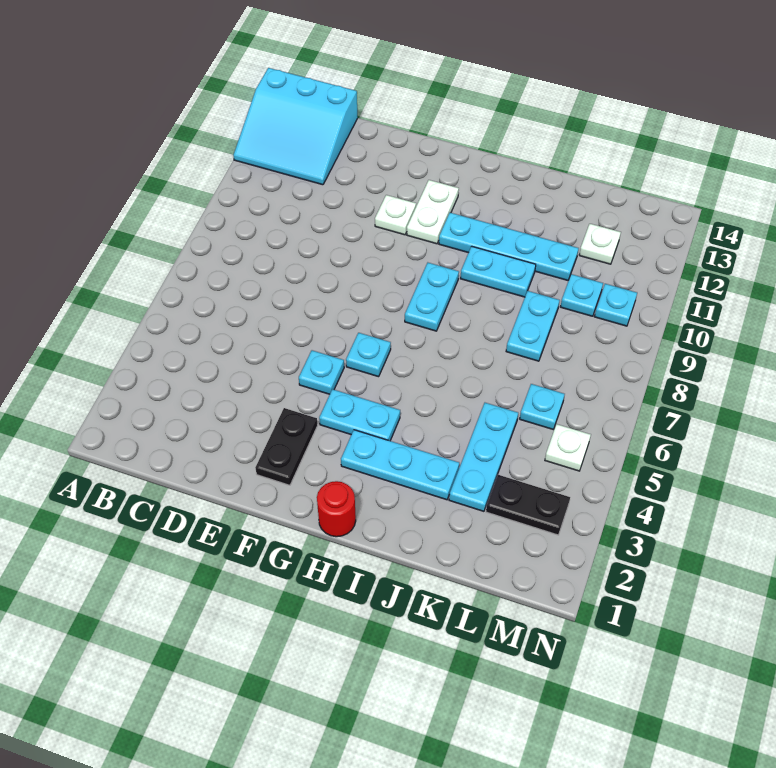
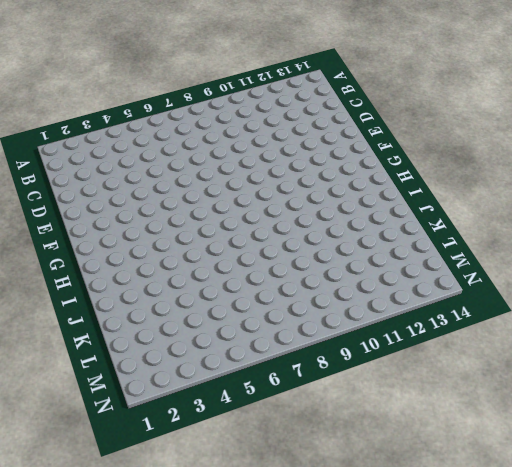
none -> cyan slope A12:C14 level 1 top 14
none -> black plate F2:F3 level 1
none -> cyan plate F5 level 1

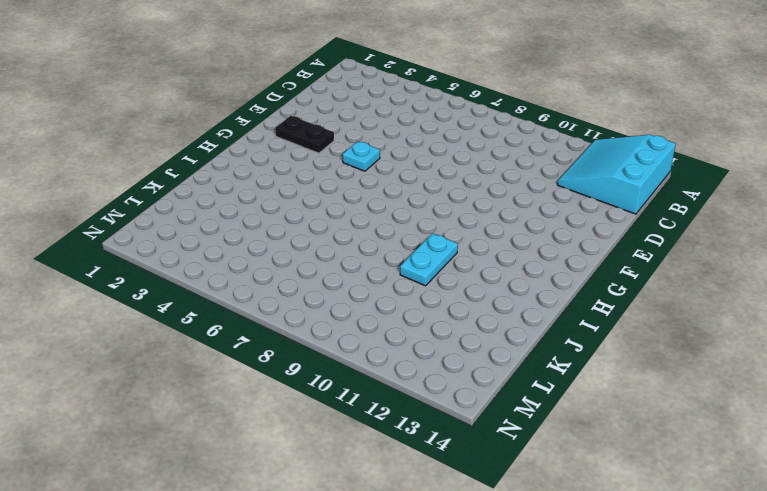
none -> white plate F11 level 1
none -> cyan plate G4:H4 level 1
none -> cyan plate G6 level 1

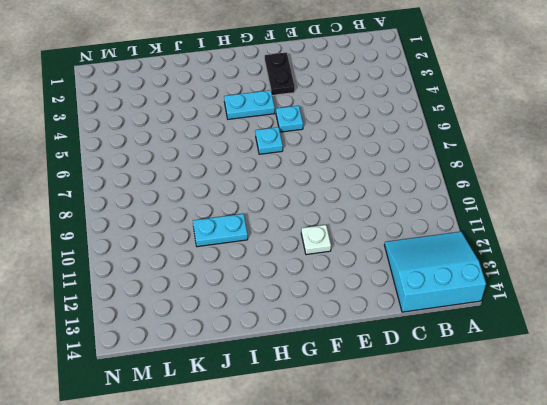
none -> white plate G11:G12 level 1
none -> red round brick H1 level 1
none -> cyan plate H3:J3 level 1

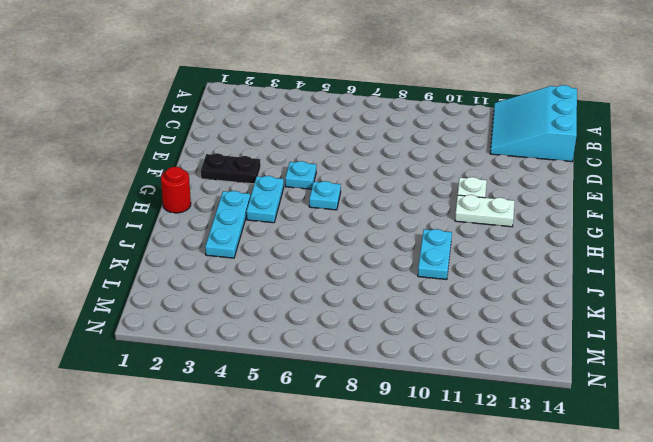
none -> cyan plate H8:H9 level 1
none -> cyan plate H11:K11 level 1
none -> cyan plate K3:K5 level 1

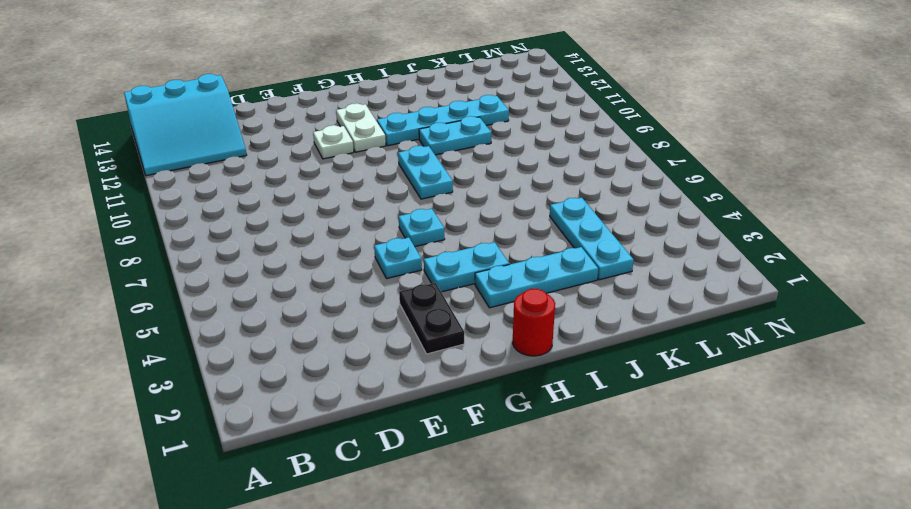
none -> cyan plate K8:K9 level 1
none -> black plate L3:M3 level 1
none -> cyan plate L6 level 1

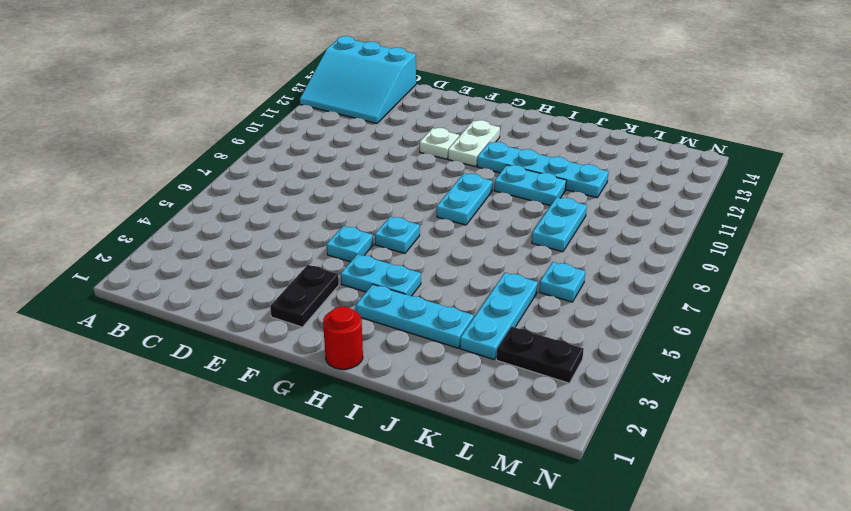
none -> cyan plate L10 level 1
none -> white plate L12 level 1
none -> white plate M5 level 1

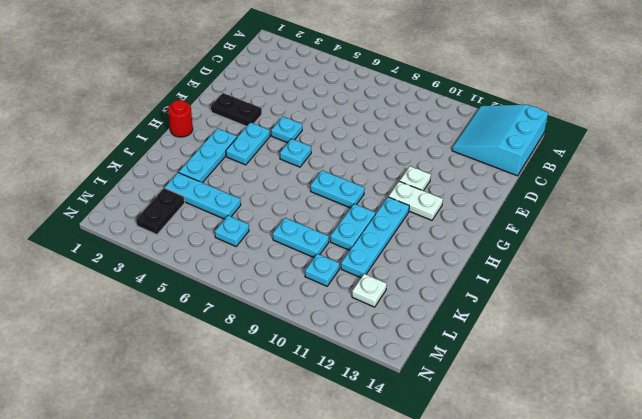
none -> white plate M5 level 1
none -> cyan plate M10 level 1

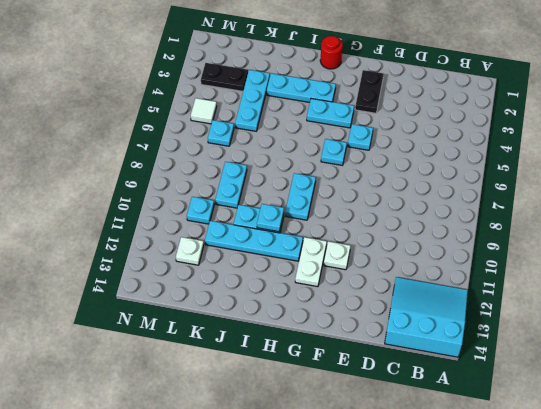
cyan plate I10 level 2 -> cyan plate M10 level 1
white tile M5 level 1 -> white plate M5 level 1

